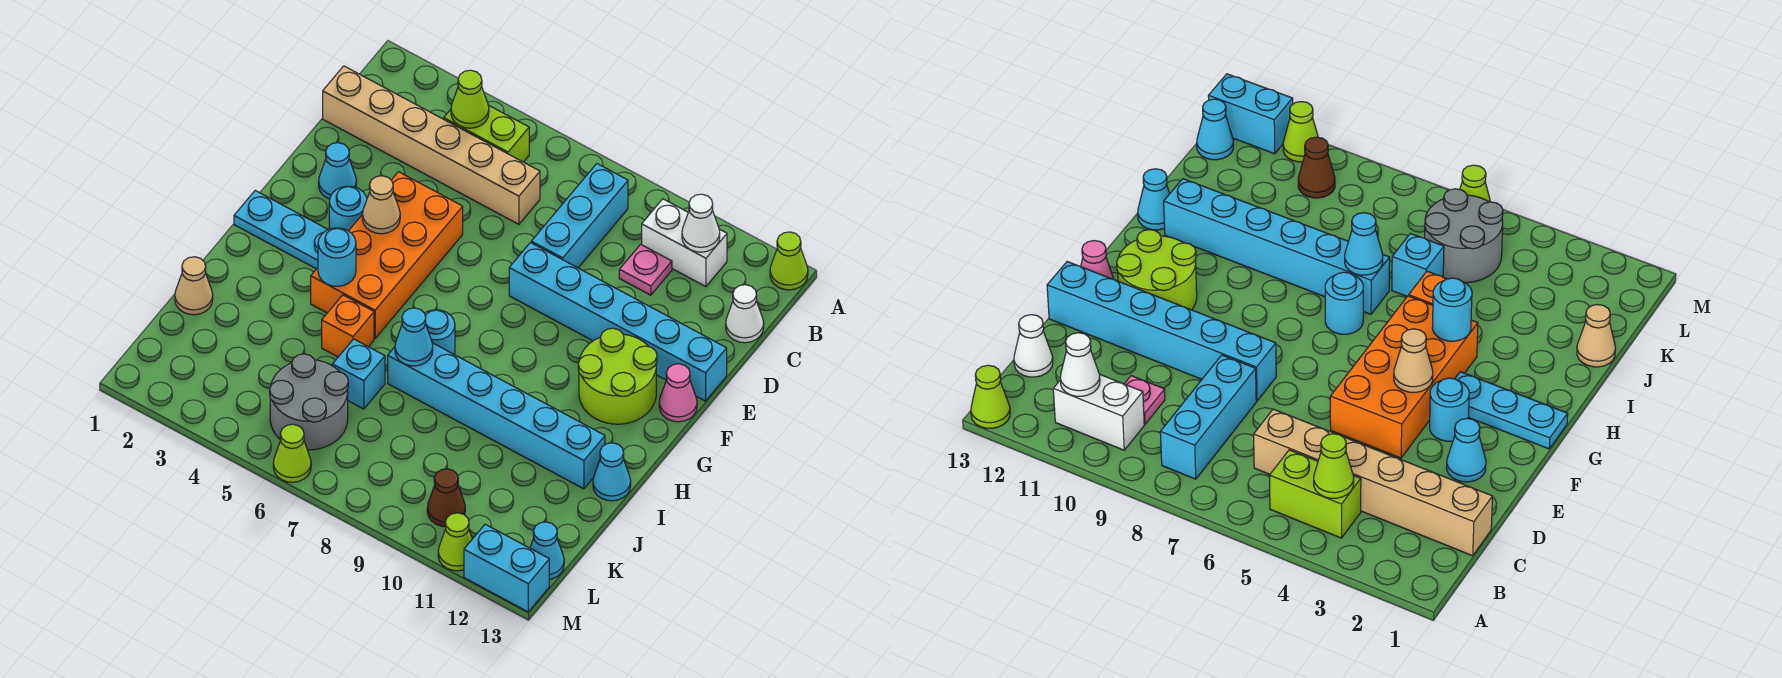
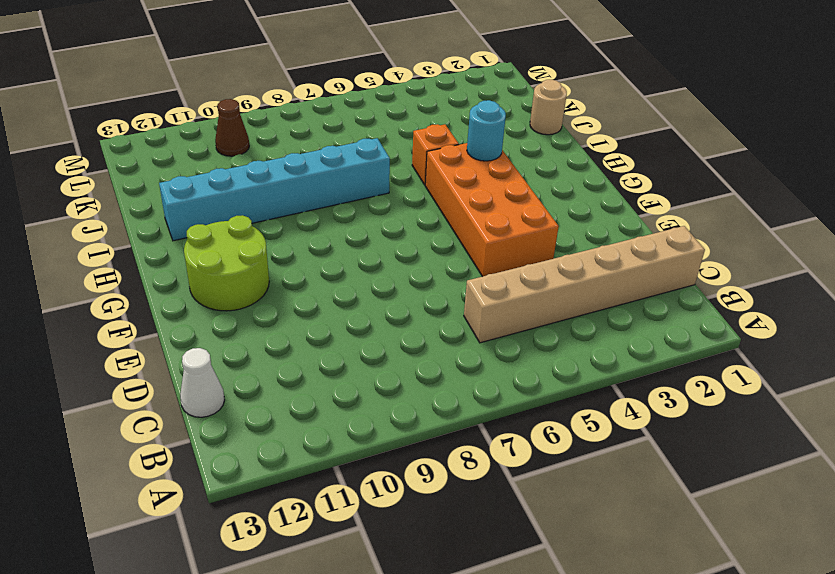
tan round brick J1 level 1 -> tan cone J1 level 1
none -> lime cone A13 level 1
none -> lime brick B4:B5 level 1
none -> cyan brick B8:D8 level 1
none -> white brick B10:B11 level 1

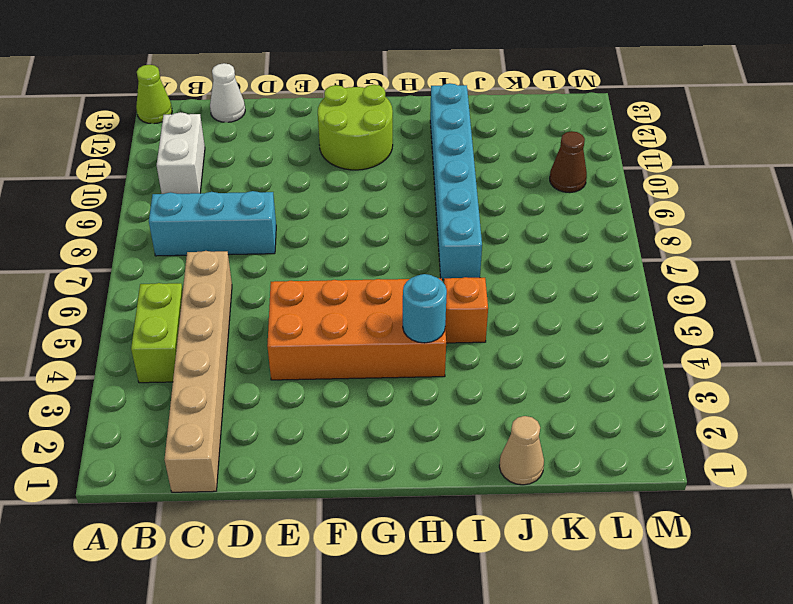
none -> pink plate C10 level 1
none -> cyan cone E2 level 1
none -> cyan brick E8:E13 level 1
none -> cyan round brick F3 level 1

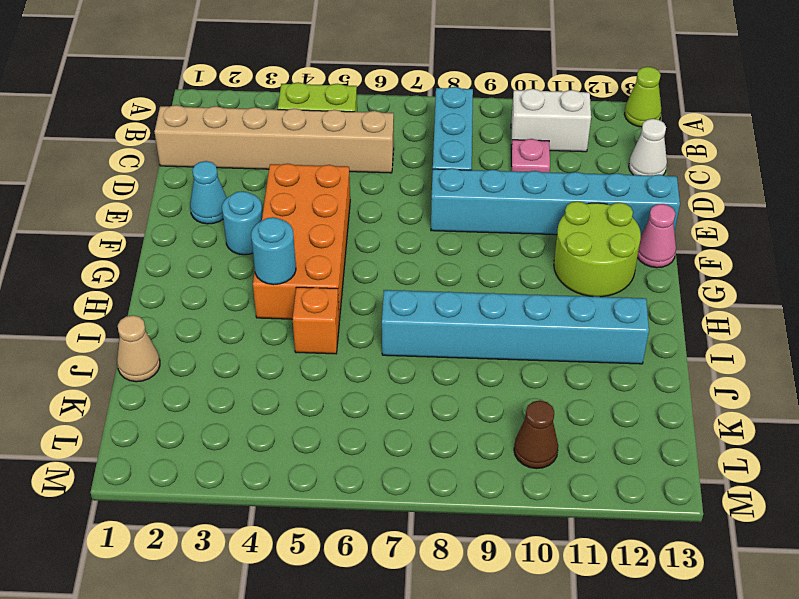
none -> cyan plate G1:G3 level 1
none -> cyan round brick H7 level 1
none -> cyan cone I13 level 1
none -> cyan brick J6 level 1

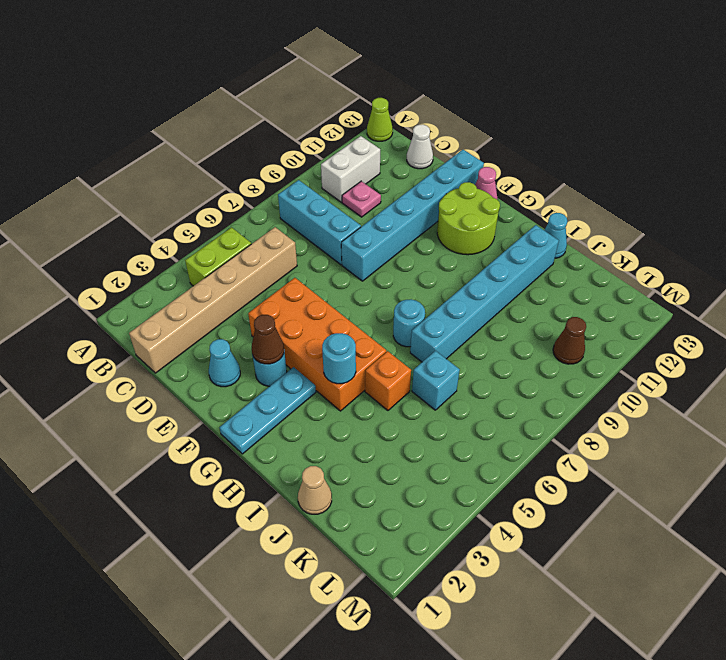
brown cone F3 level 2 -> none
none -> grey round brick K5:L6 level 1
none -> cyan cone L13 level 1
none -> lime cone M6 level 1
none -> lime cone M11 level 1

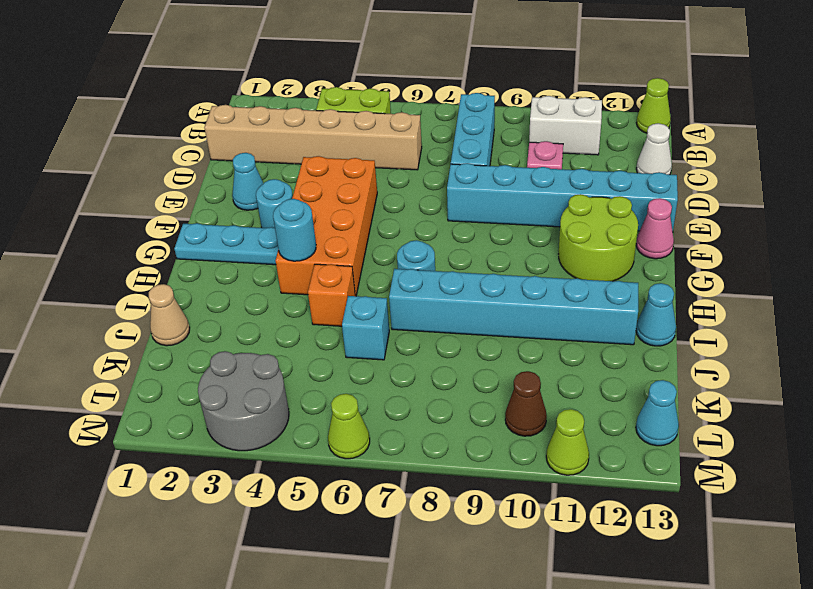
grey round brick L3:M4 level 1 -> grey round brick K5:L6 level 1
none -> cyan brick M12:M13 level 1
none -> lime cone B4 level 2
none -> white cone B11 level 2
none -> tan cone F4 level 2

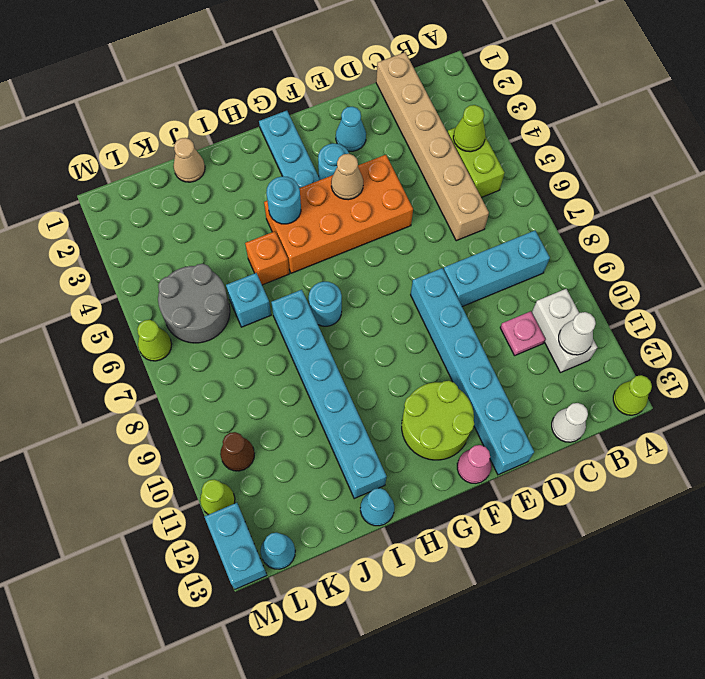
none -> cyan cone I7 level 2

